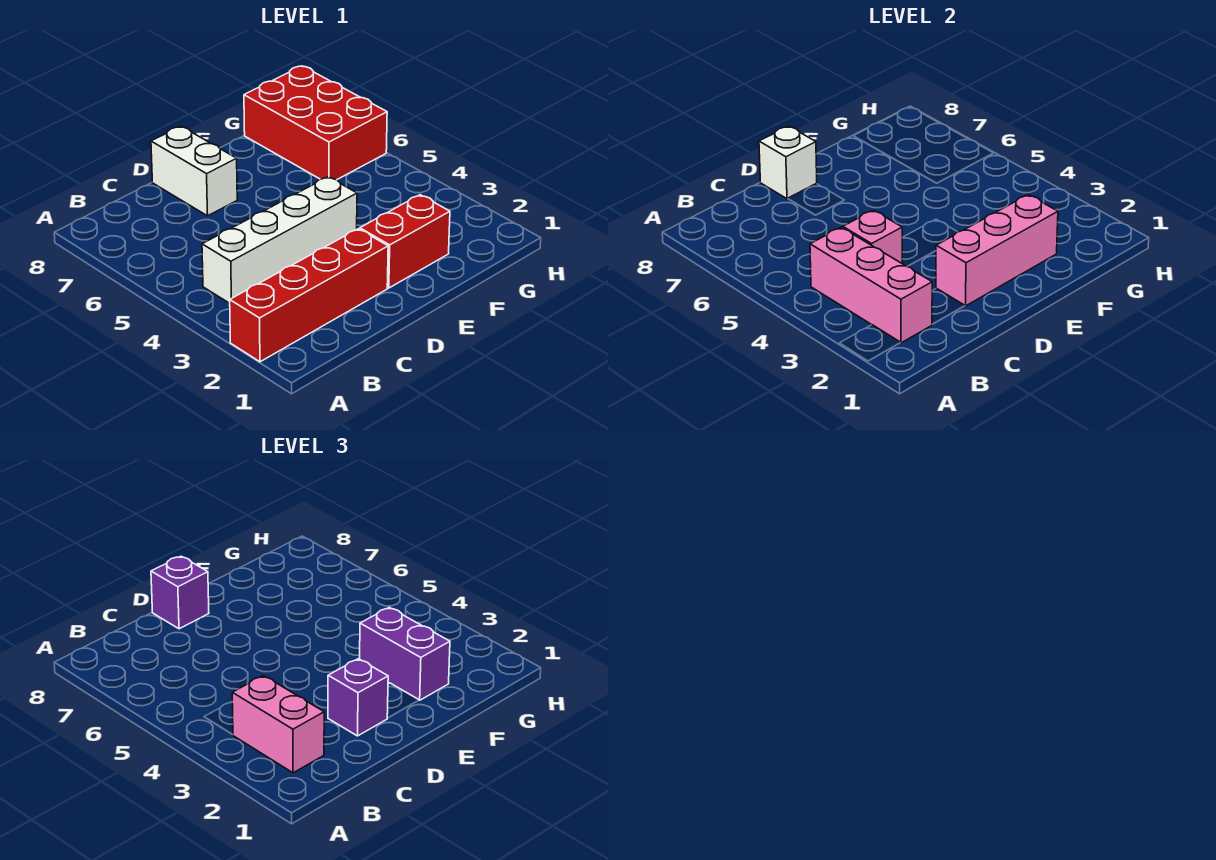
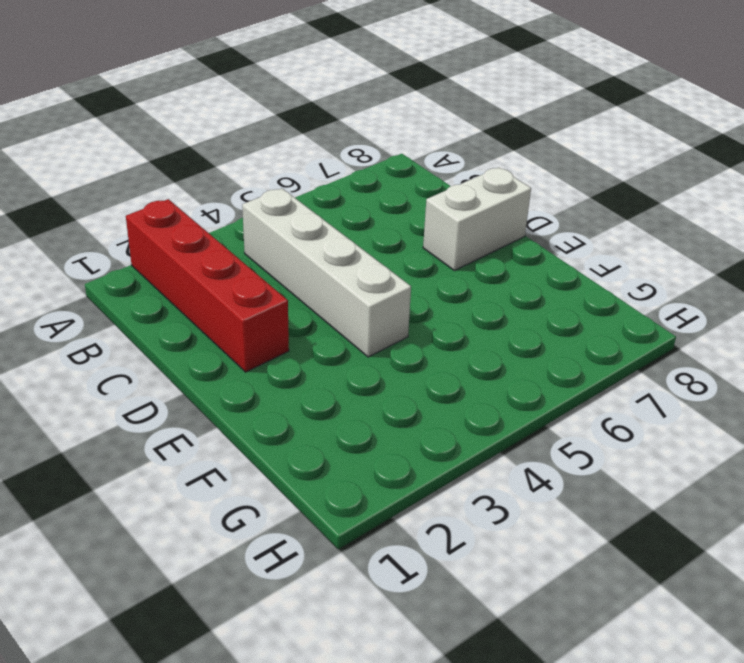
none -> red brick E2:F2 level 1
none -> red brick G6:H8 level 1
none -> pink brick B2:B4 level 2

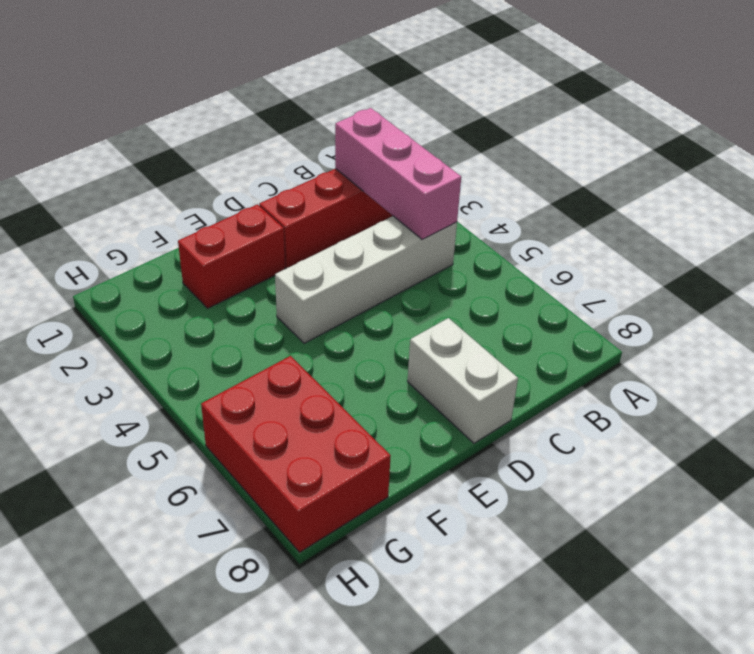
none -> pink brick C4 level 2
none -> pink brick D2:F2 level 2
none -> white brick D8 level 2

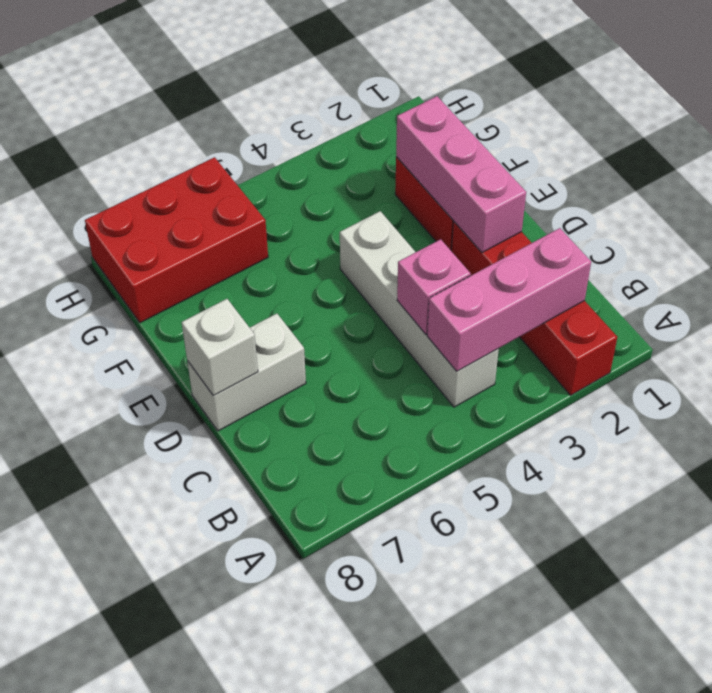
none -> pink brick B2:B3 level 3
none -> purple brick D2 level 3
none -> purple brick D8 level 3

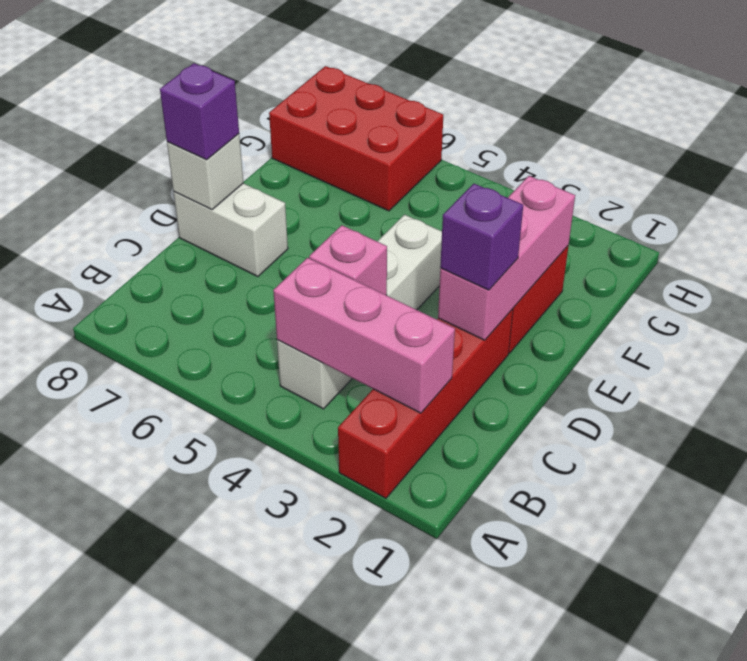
none -> pink brick B2:B3 level 3
none -> purple brick F2:F3 level 3

